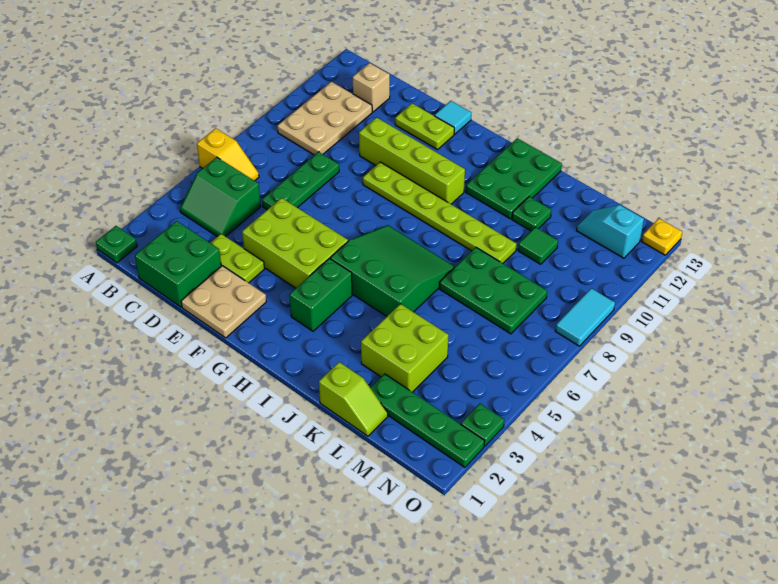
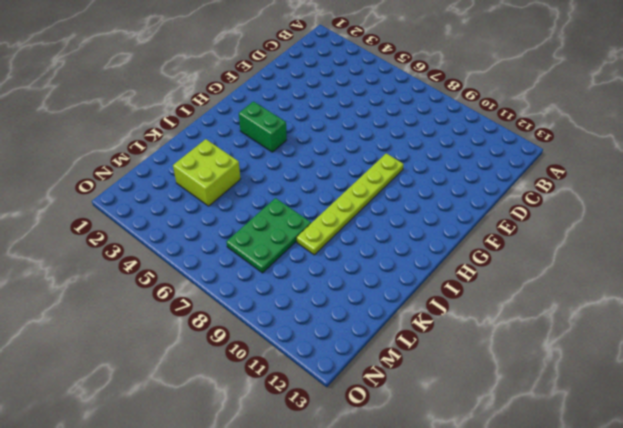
none -> green plate A1 level 1
none -> yellow slope A6:B6 level 1 top A
none -> green slope B4:C5 level 1 top 5

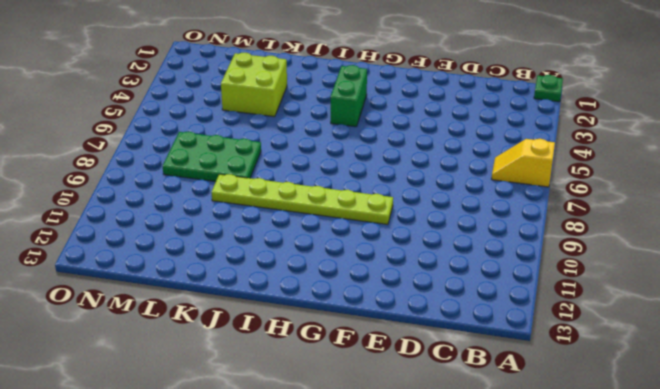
none -> green slope B4:C5 level 1 top 5
none -> tan plate B9:C11 level 1
none -> green brick C1:D2 level 1

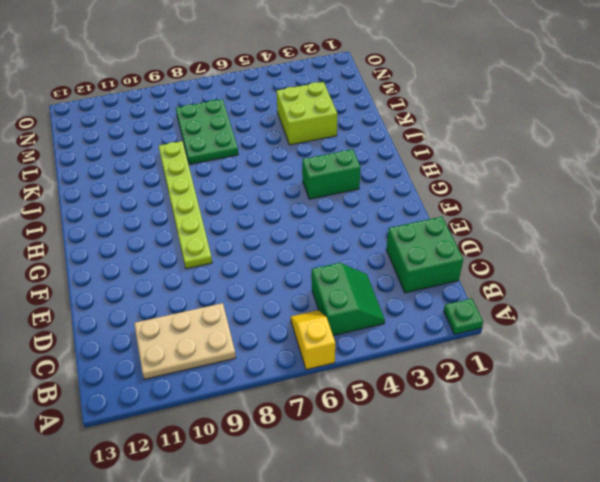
none -> tan brick C12 level 1
none -> lime plate D3:E3 level 1
none -> green plate D6:D8 level 1

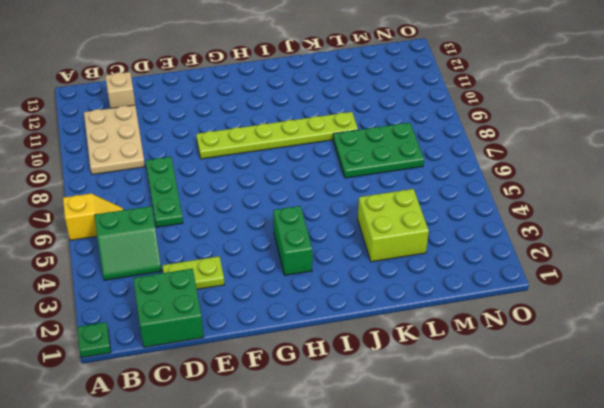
none -> tan plate E1:F2 level 1
none -> lime brick E4:G5 level 1
none -> lime brick E10:H10 level 1

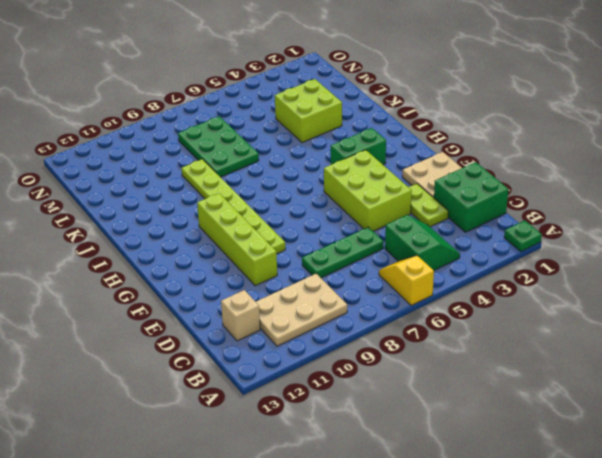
none -> lime plate E12:F12 level 1
none -> cyan tile F13 level 1
none -> green slope H5:J7 level 1 top 5

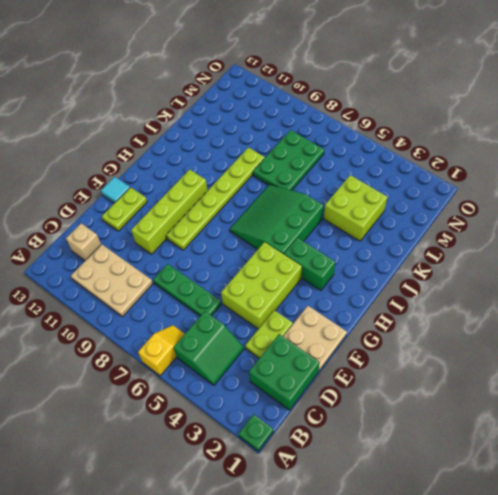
none -> green plate I11:J13 level 1
none -> lime slope K1:L1 level 1 top K
none -> green plate K11 level 1

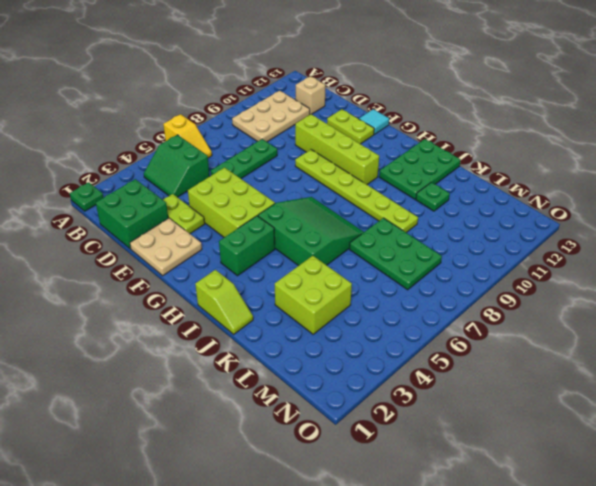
lime slope I1:J1 level 1 top I -> lime slope K1:L1 level 1 top K
none -> green plate L2:O2 level 1
none -> green tile L10 level 1
none -> cyan slope M12:N12 level 1 top N

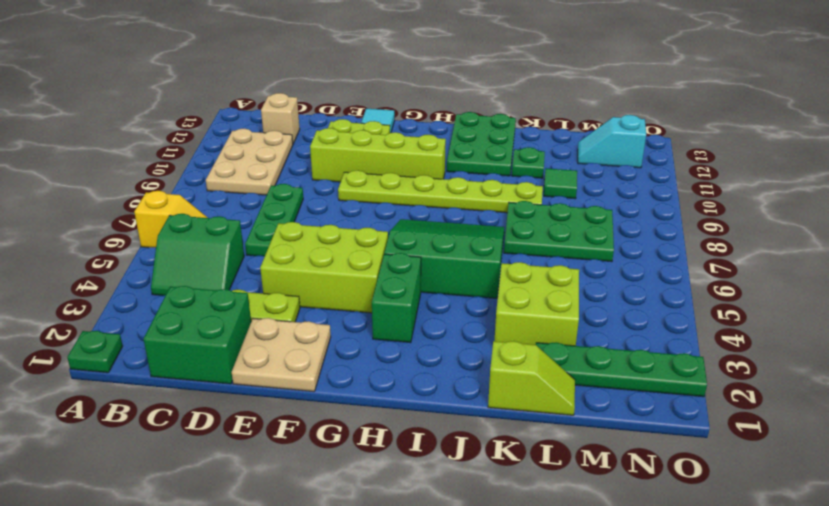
none -> green plate O3 level 1
none -> cyan tile O8:O9 level 1
none -> yellow plate O13 level 1

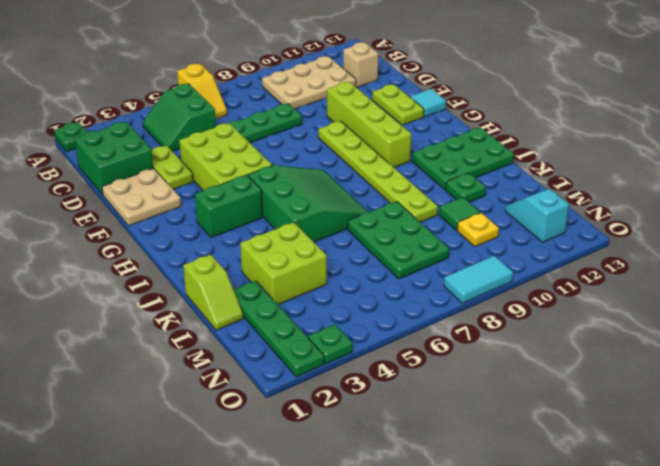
yellow plate M10 level 1 -> yellow plate O13 level 1

